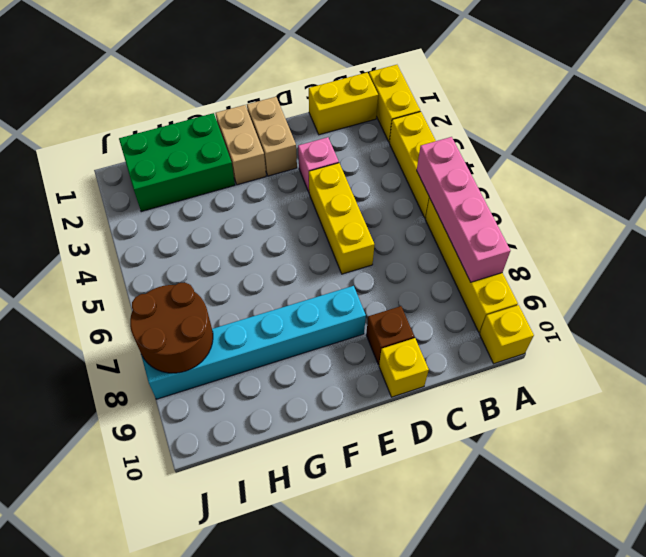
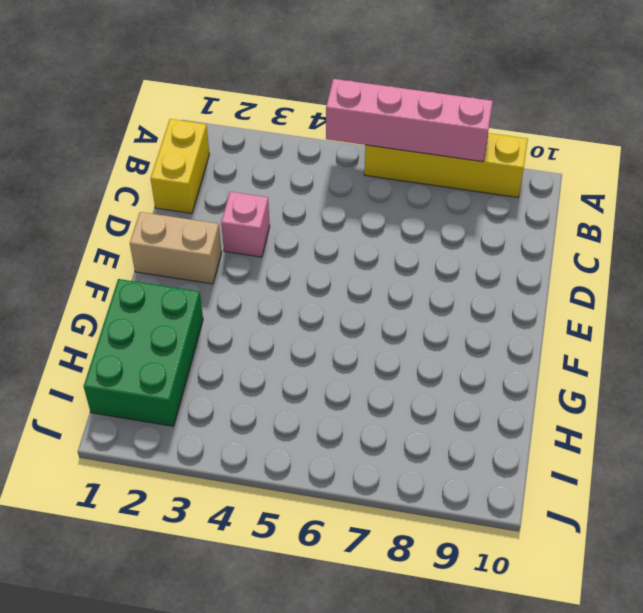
none -> yellow brick A1:A2 level 1
none -> yellow brick A3:A5 level 1
none -> yellow brick A10 level 1

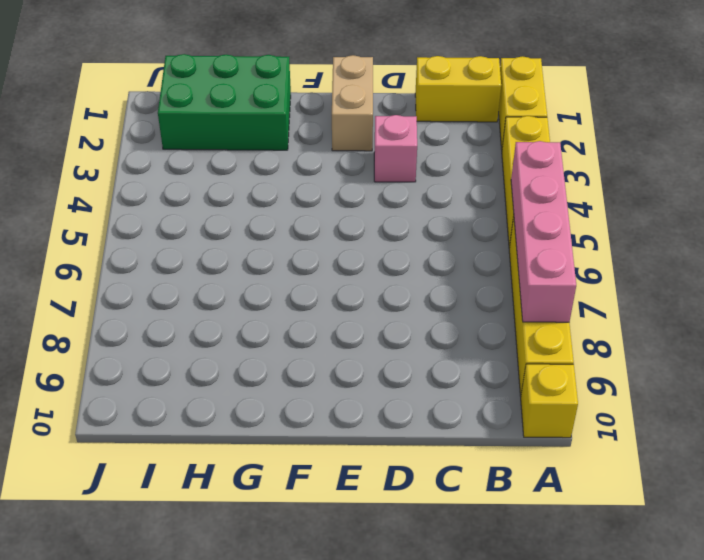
none -> yellow brick D4:D6 level 1
none -> brown brick D9 level 1
none -> yellow brick D10 level 1

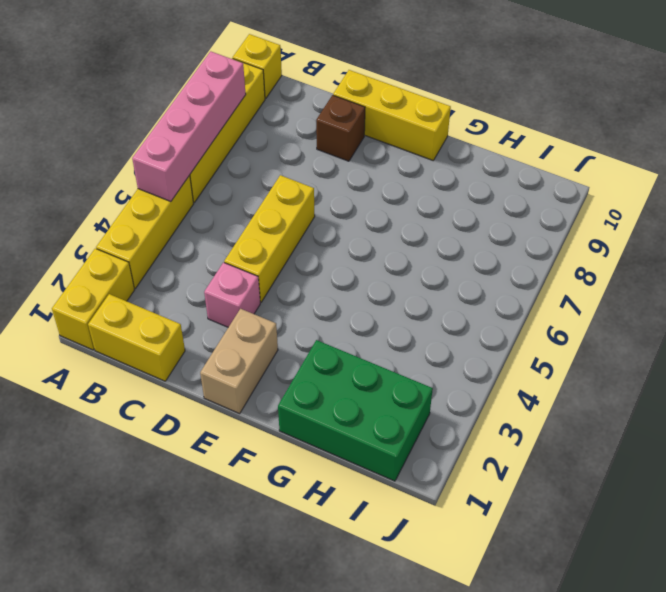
yellow brick D10:F10 level 1 -> yellow brick D10 level 1
none -> cyan brick E8:J8 level 1
none -> tan brick F1:F2 level 1
none -> brown round brick I7:J8 level 2

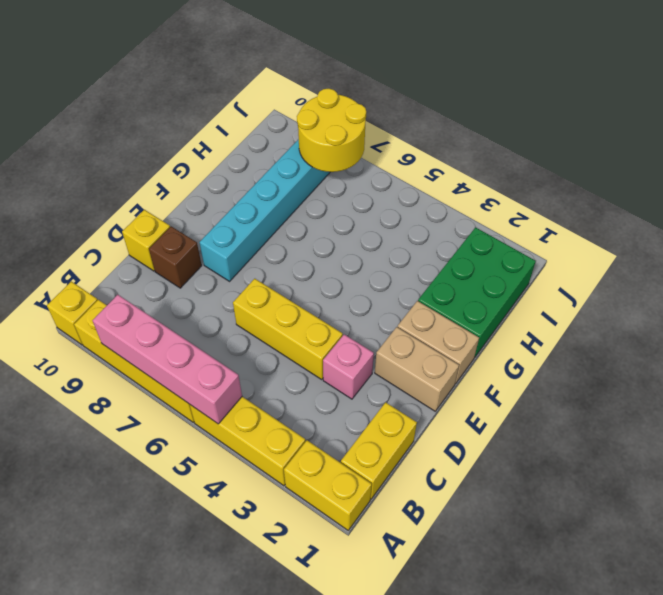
yellow round brick I7:J8 level 2 -> brown round brick I7:J8 level 2

